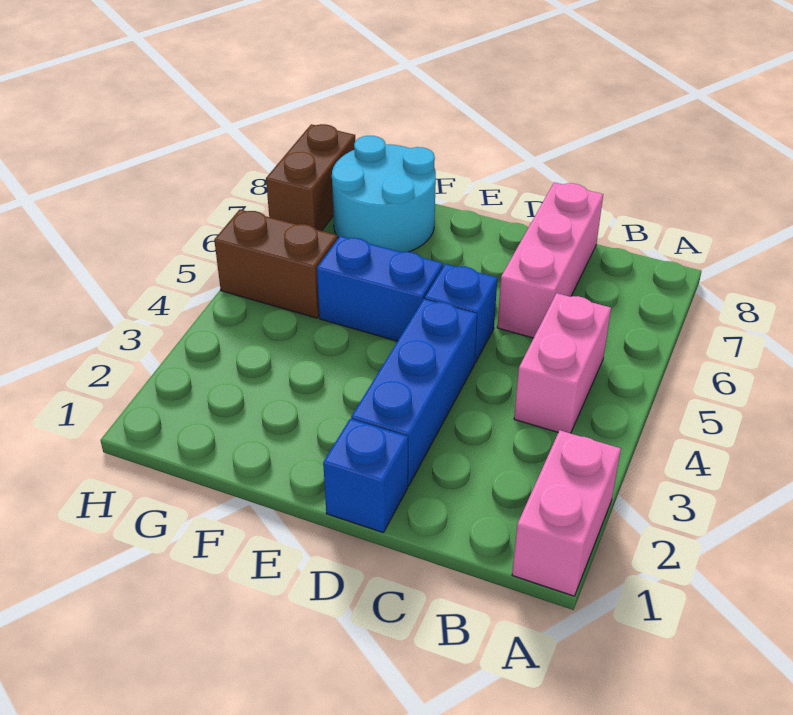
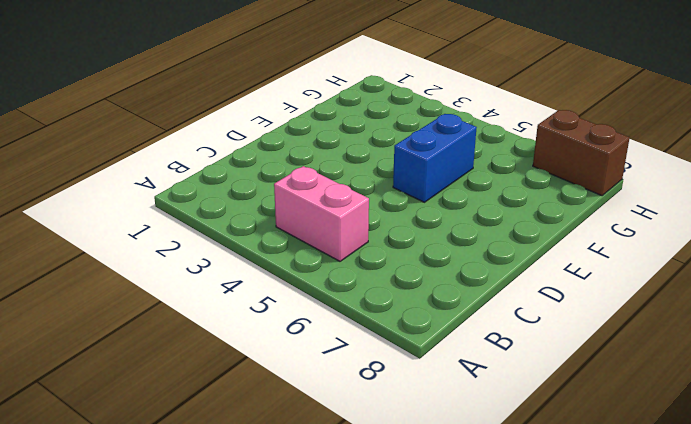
none -> pink brick A1:A2 level 1
none -> pink brick C6:C8 level 1

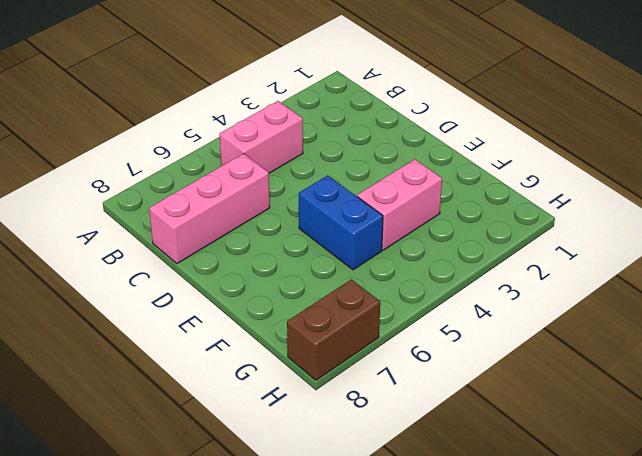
pink brick F3:F4 level 1 -> pink brick A1:A2 level 1
none -> blue brick D1 level 1
none -> blue brick D2:D4 level 1

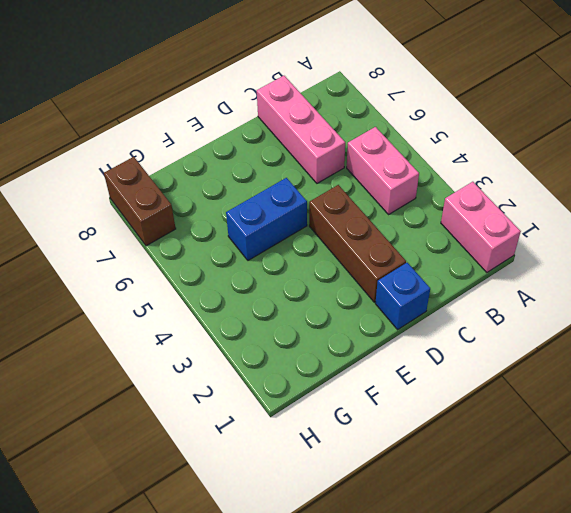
brown brick D2:D4 level 1 -> blue brick D2:D4 level 1
none -> blue brick D5 level 1
none -> cyan round brick F7:G8 level 1

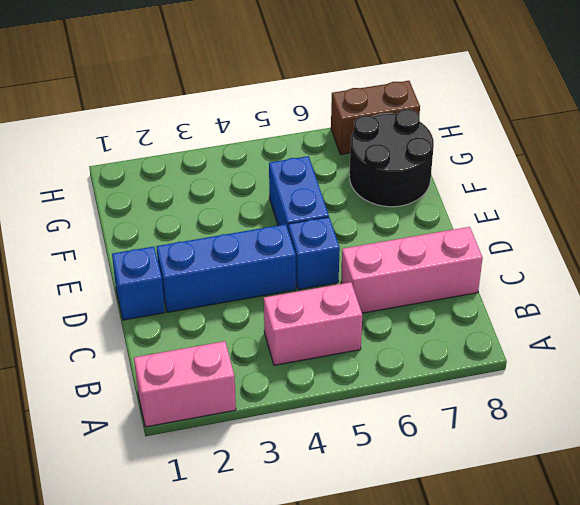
black round brick F7:G8 level 1 -> cyan round brick F7:G8 level 1
none -> brown brick G5:H5 level 1

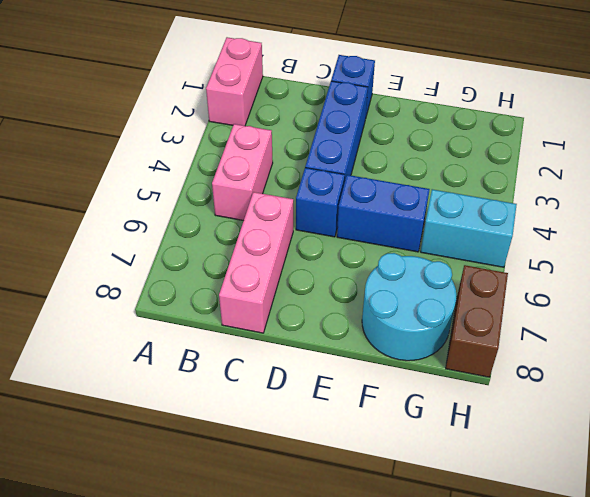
cyan brick G5:H5 level 1 -> brown brick G5:H5 level 1

